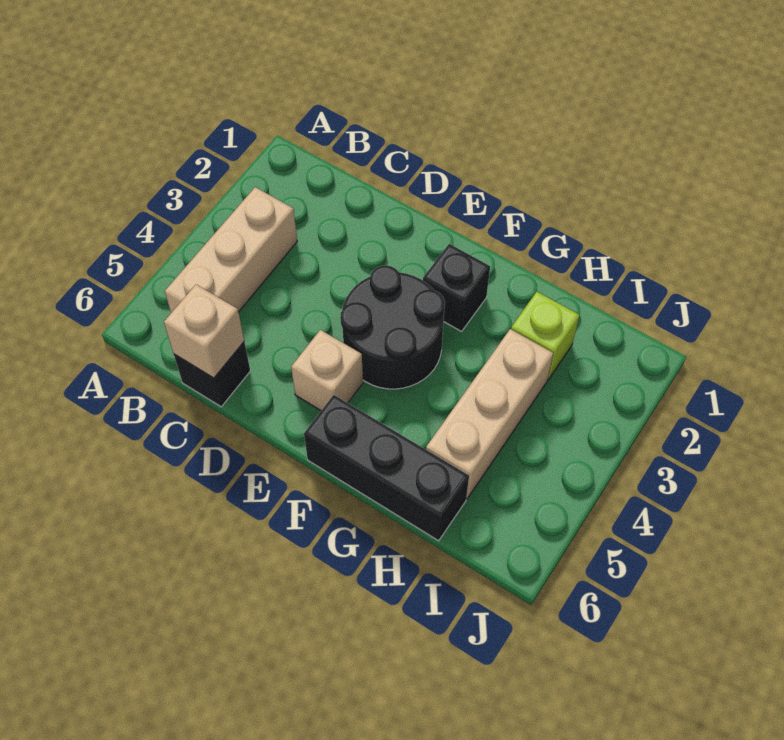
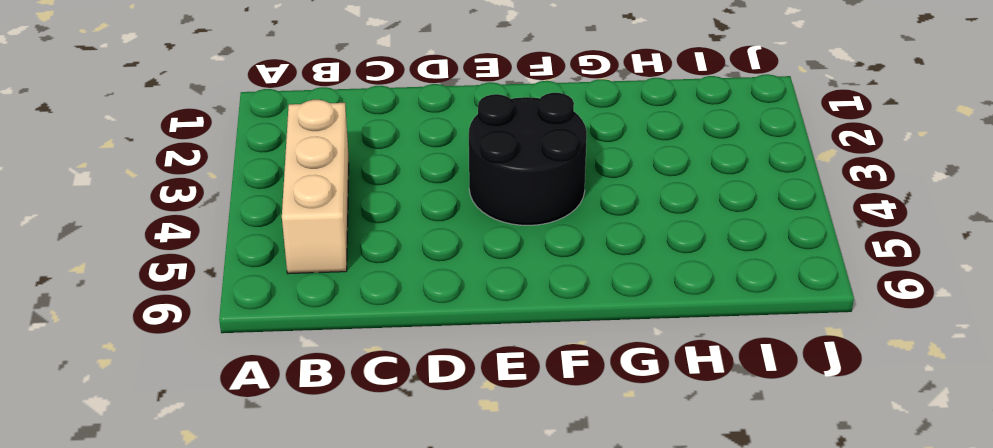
none -> black brick C6 level 1
none -> tan brick E5 level 1

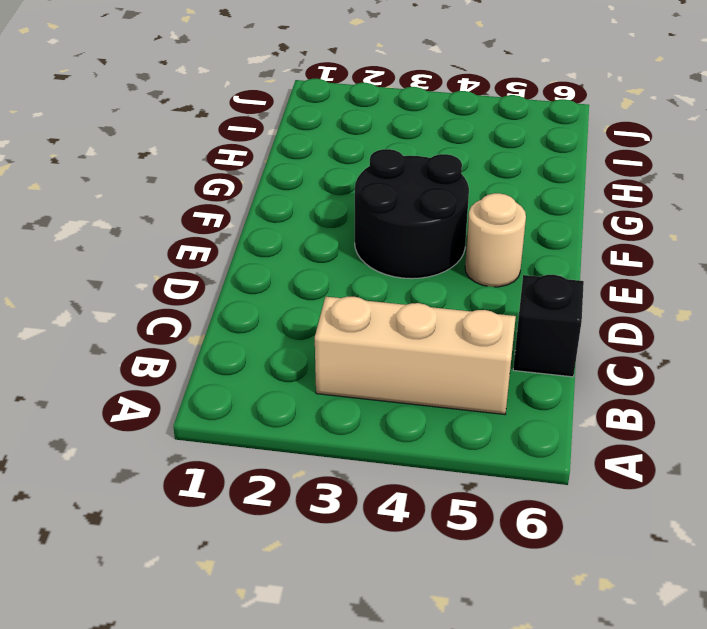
tan round brick E5 level 1 -> tan brick E5 level 1
none -> black brick F2 level 1
none -> black brick F6:H6 level 1

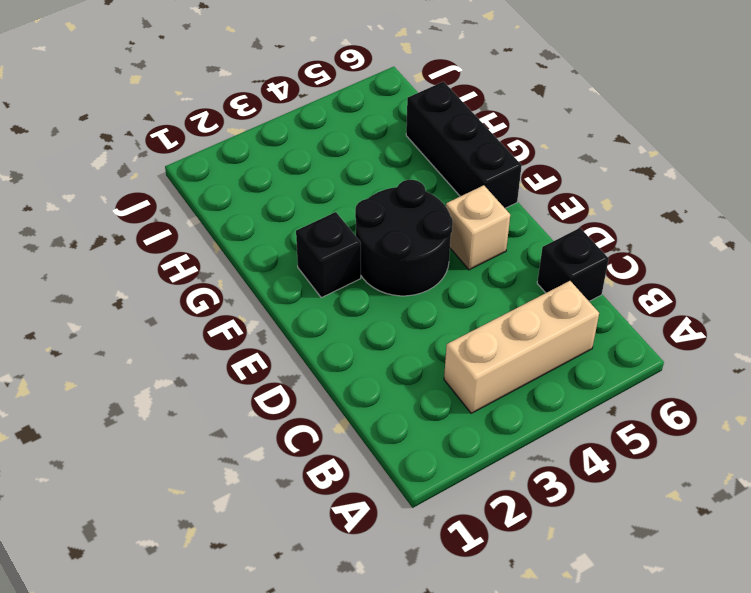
none -> lime brick H2 level 1
none -> tan brick H3:H5 level 1

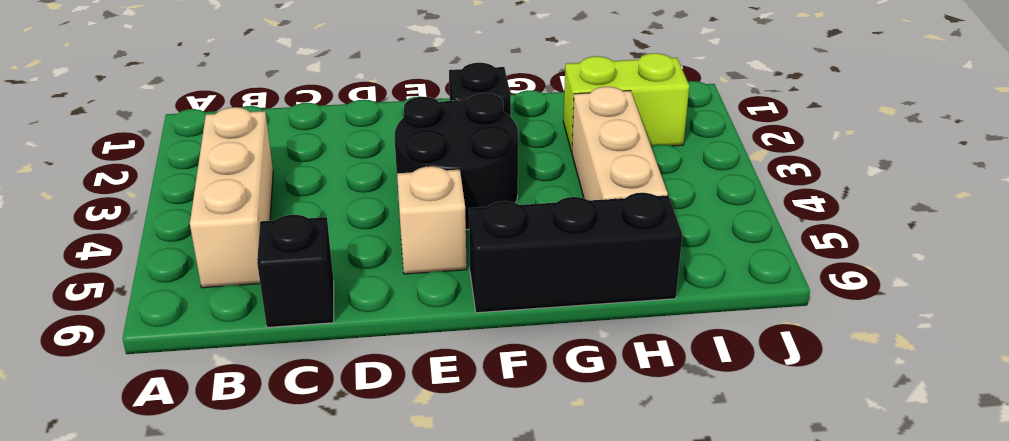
lime brick H2:I2 level 1 -> lime brick H2 level 1
none -> tan brick C6 level 2

